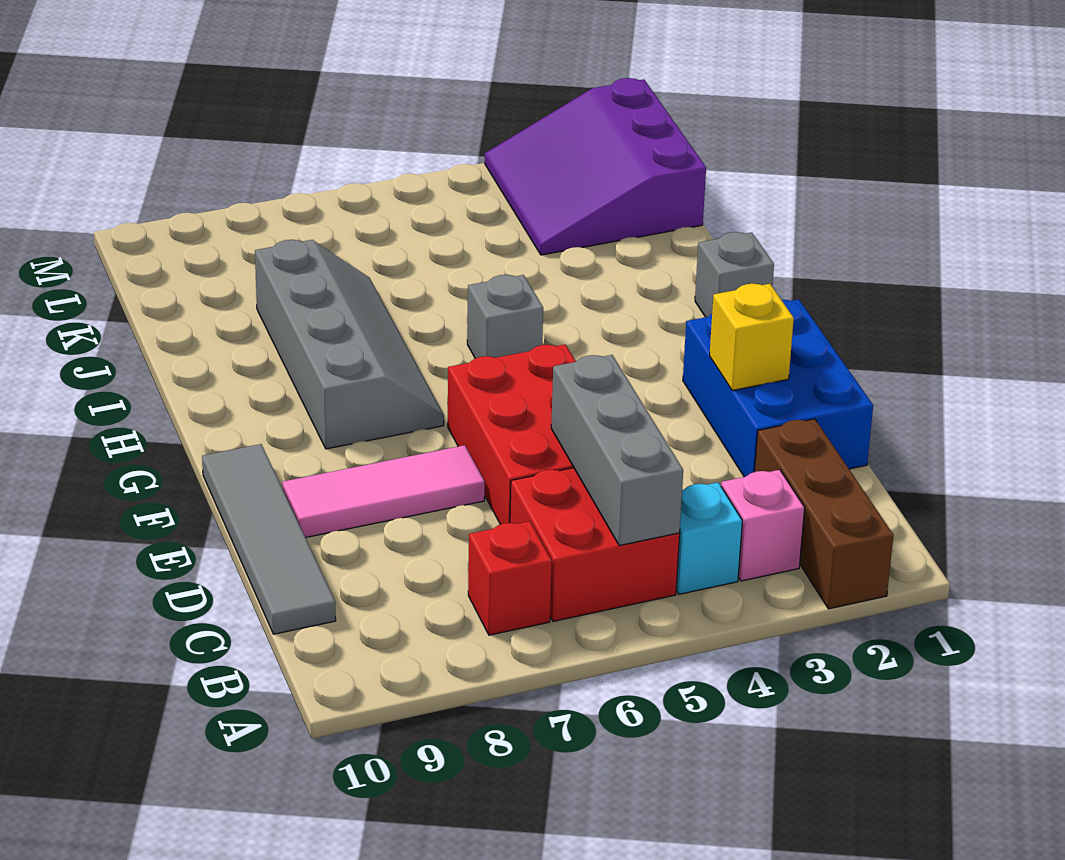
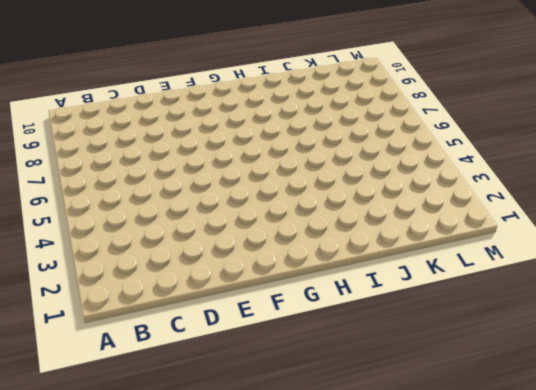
none -> brown brick A2:C2 level 1
none -> pink brick B3 level 1
none -> cyan brick B4 level 1

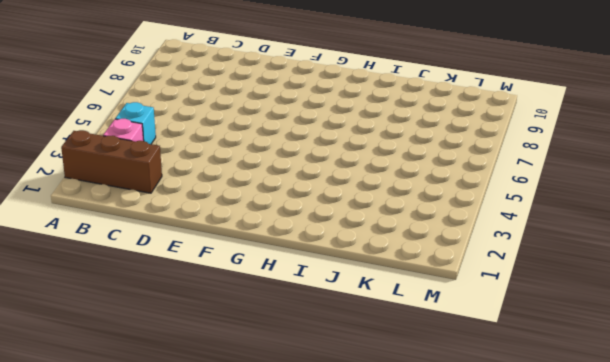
none -> red brick B5:C6 level 1
none -> red brick B7 level 1
none -> grey tile C10:F10 level 1

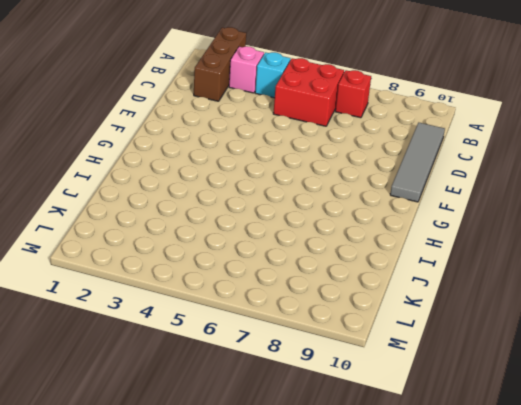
none -> blue brick D1:F2 level 1
none -> red brick D5:F6 level 1
none -> pink tile E7:E9 level 1

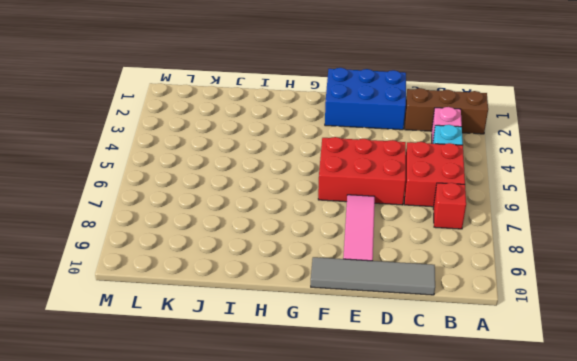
none -> grey slope G7:J8 level 1 top 8
none -> grey brick H1 level 1
none -> grey brick H5 level 1

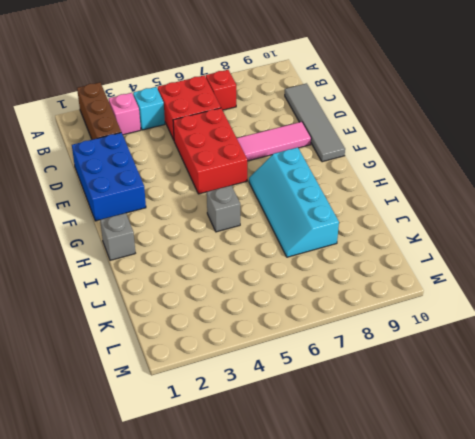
cyan slope G7:J8 level 1 top 8 -> grey slope G7:J8 level 1 top 8
none -> purple slope K1:M3 level 1 top 1
none -> grey brick B5:D5 level 2
none -> yellow brick E2 level 2

